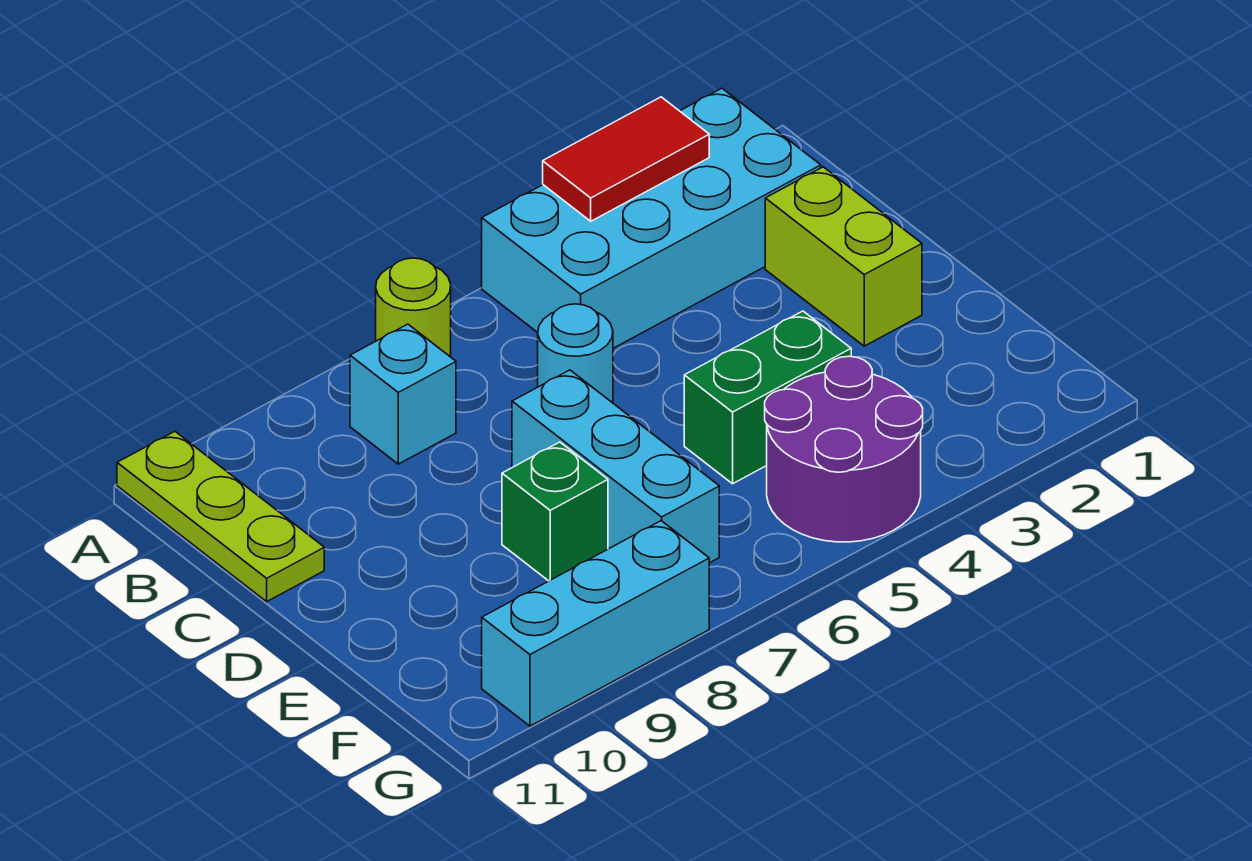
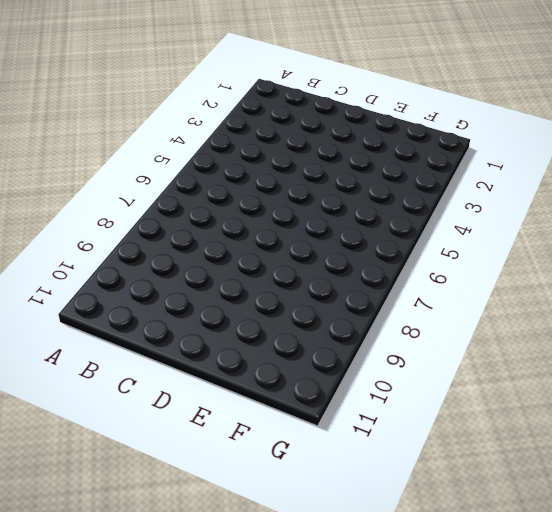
none -> cyan brick A2:B5 level 1
none -> lime round brick A7 level 1
none -> lime plate A11:C11 level 1

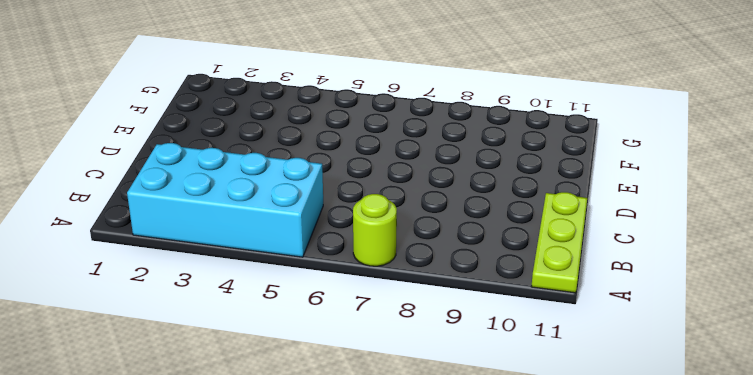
none -> cyan brick B8 level 1
none -> lime brick C2:D2 level 1
none -> cyan round brick C6 level 1

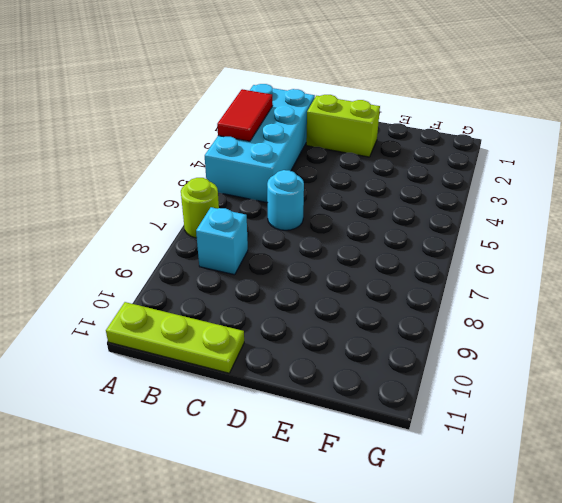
none -> cyan brick D7:F7 level 1
none -> green brick E4:E5 level 1
none -> green brick E8 level 1

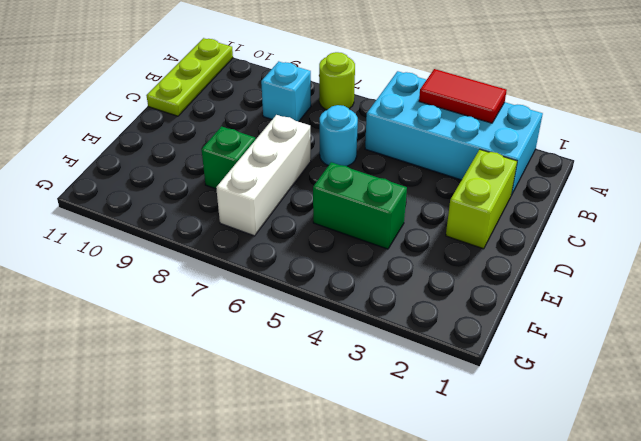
white brick D7:F7 level 1 -> cyan brick D7:F7 level 1
none -> purple round brick F4:G5 level 1
none -> cyan brick G8:G10 level 1

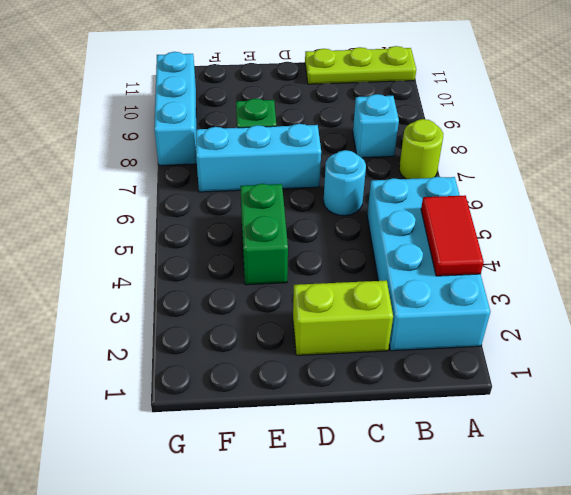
none -> purple round brick F4:G5 level 1

